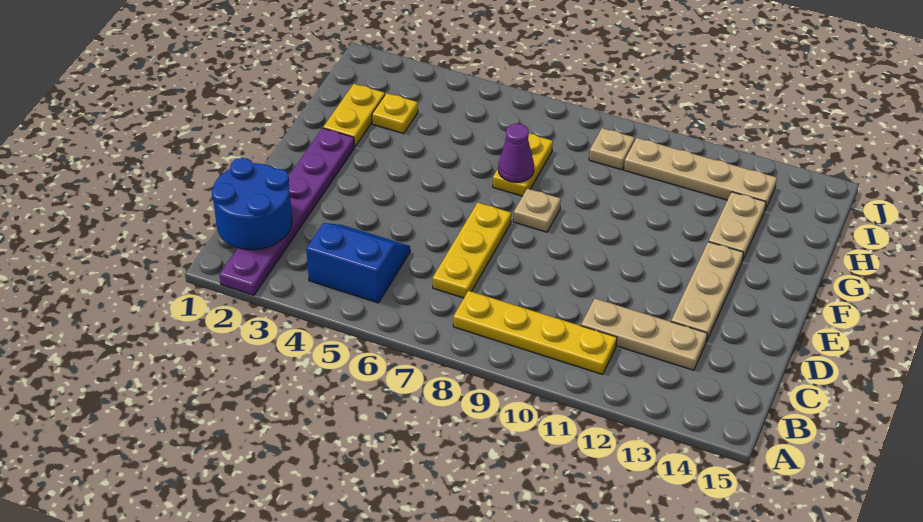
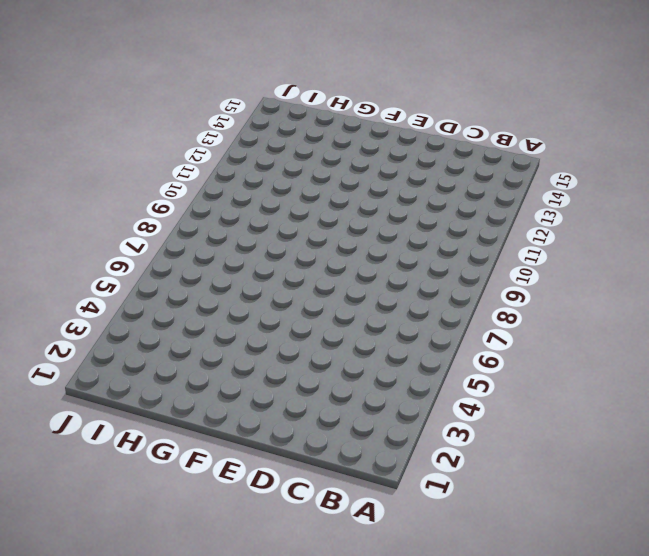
none -> purple plate A2:F2 level 1
none -> blue slope B4:C5 level 1 top B
none -> yellow plate B8:B11 level 1

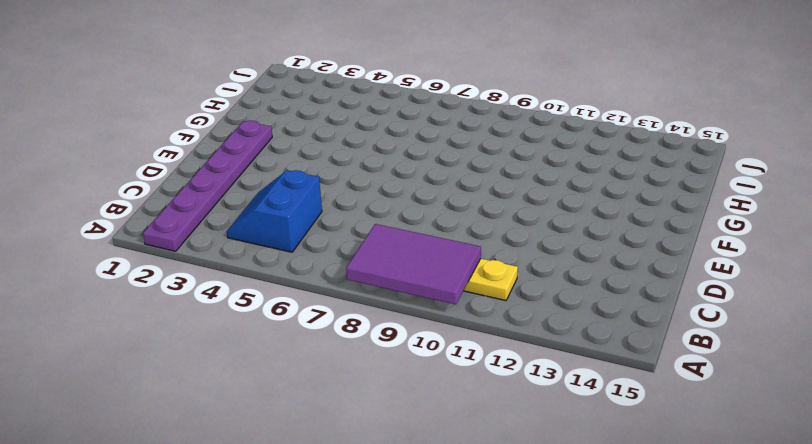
purple tile A8:B10 level 2 -> none
blue slope B4:C5 level 1 top 5 -> blue slope B4:C5 level 1 top B
none -> yellow plate C7:E7 level 1
none -> tan plate C11:C13 level 1
none -> tan plate D13:F13 level 1

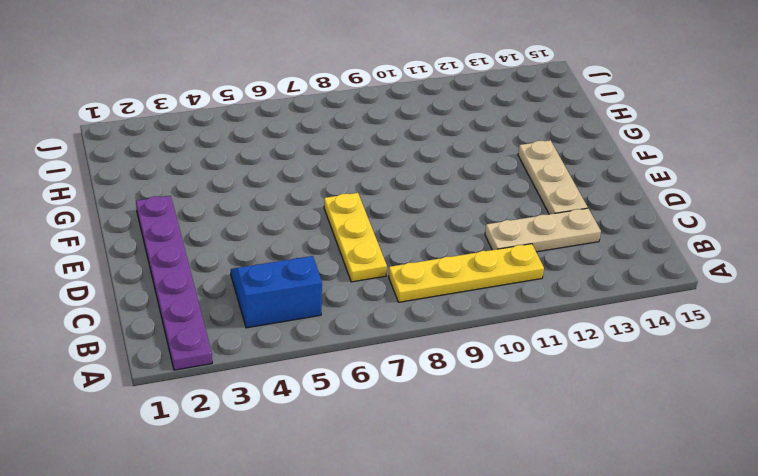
none -> tan plate F8 level 1
none -> yellow plate G2:H2 level 1
none -> yellow plate G7:H7 level 1

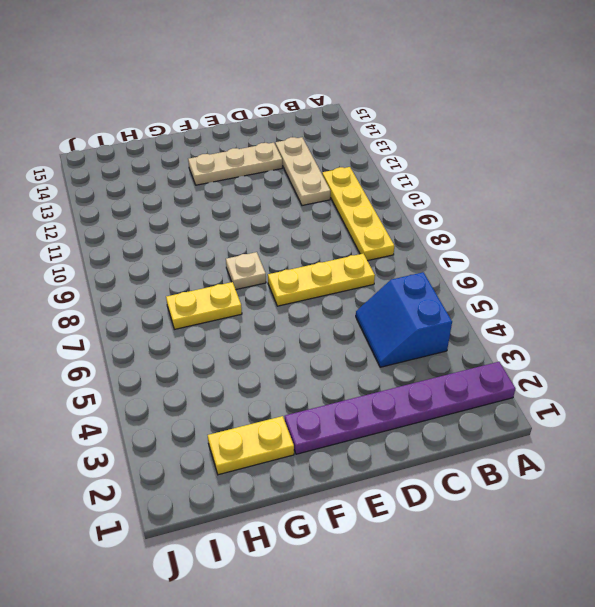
none -> tan plate G13:H13 level 1
none -> yellow plate H3 level 1
none -> tan plate I9 level 1

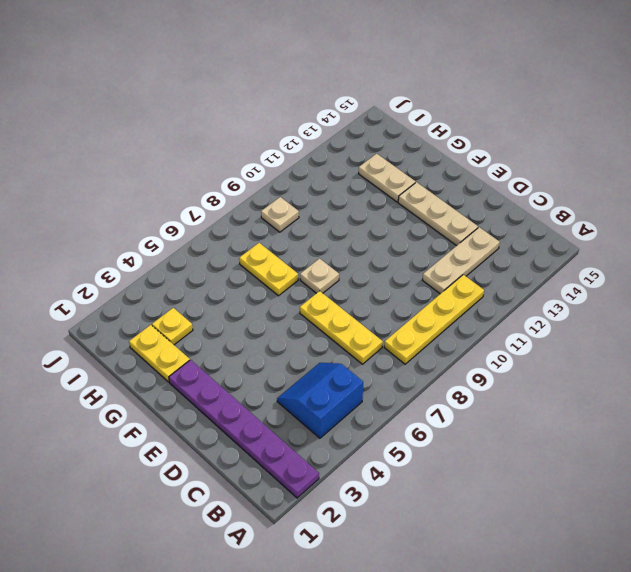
none -> tan plate I10:I13 level 1
none -> blue round brick B1:C2 level 2
none -> purple cone G7 level 2

